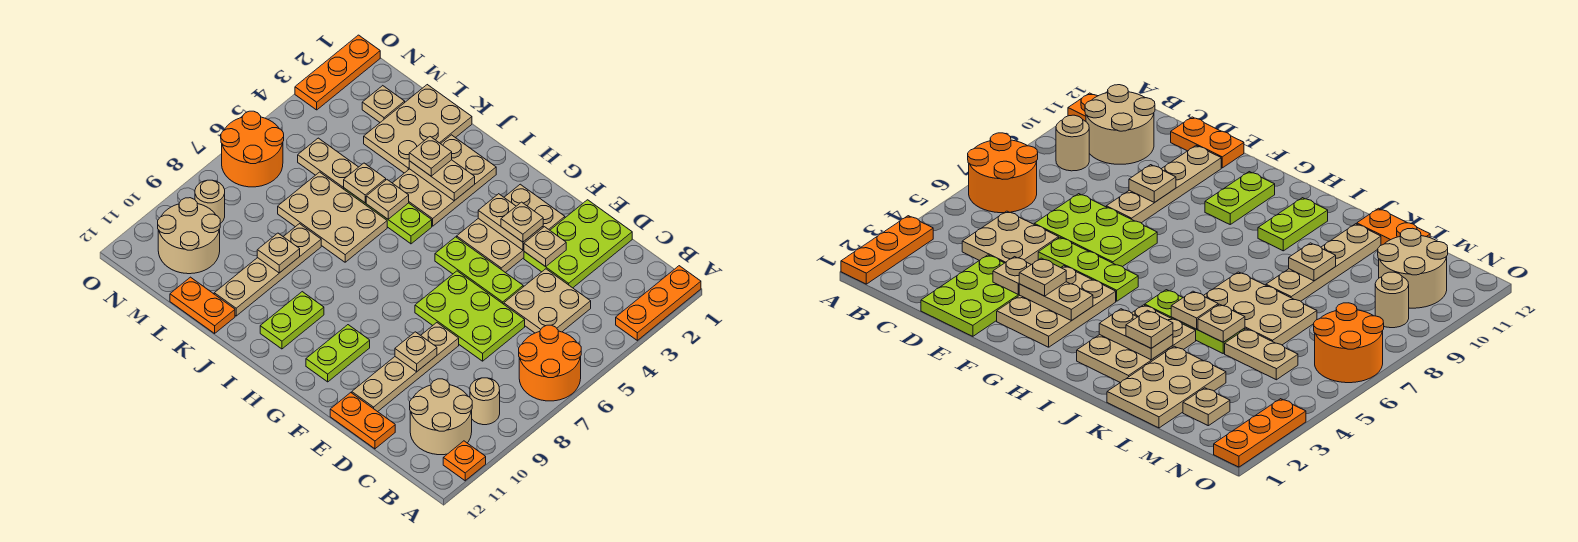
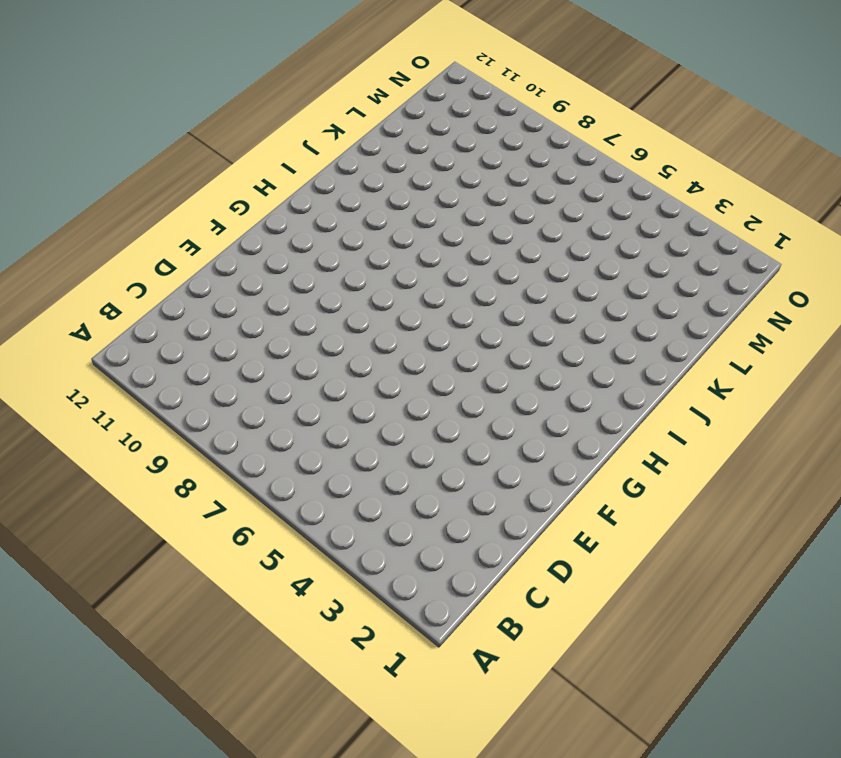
none -> orange plate A1:A3 level 1
none -> orange round brick A6:B7 level 1
none -> orange plate A11 level 1
none -> tan round brick B9 level 1

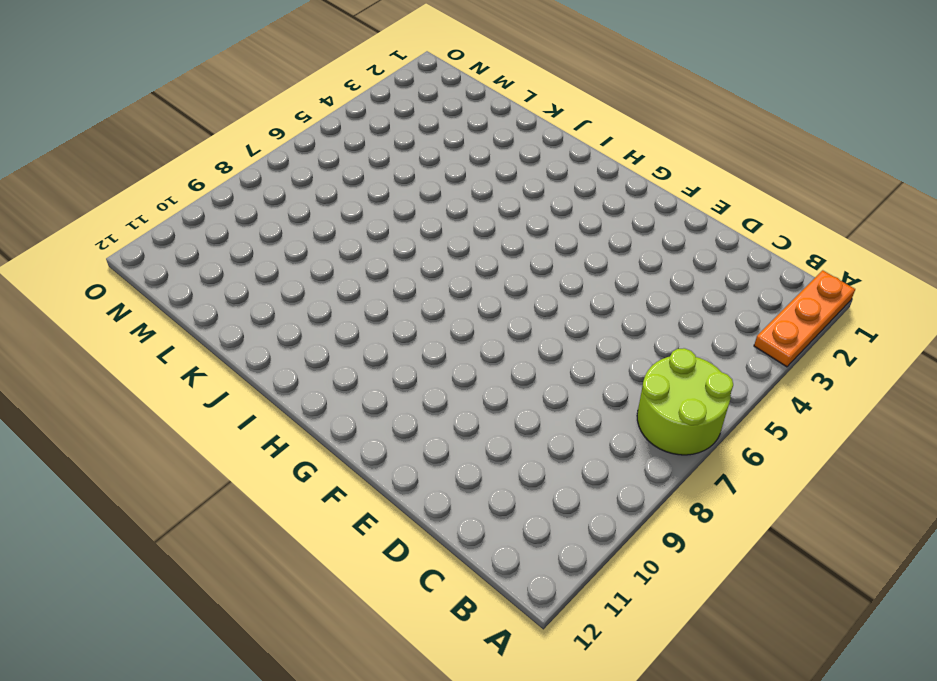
lime round brick A6:B7 level 1 -> orange round brick A6:B7 level 1
none -> orange plate A11 level 1
none -> tan round brick B9 level 1
none -> tan round brick B10:C11 level 1
none -> tan plate C4:D5 level 1

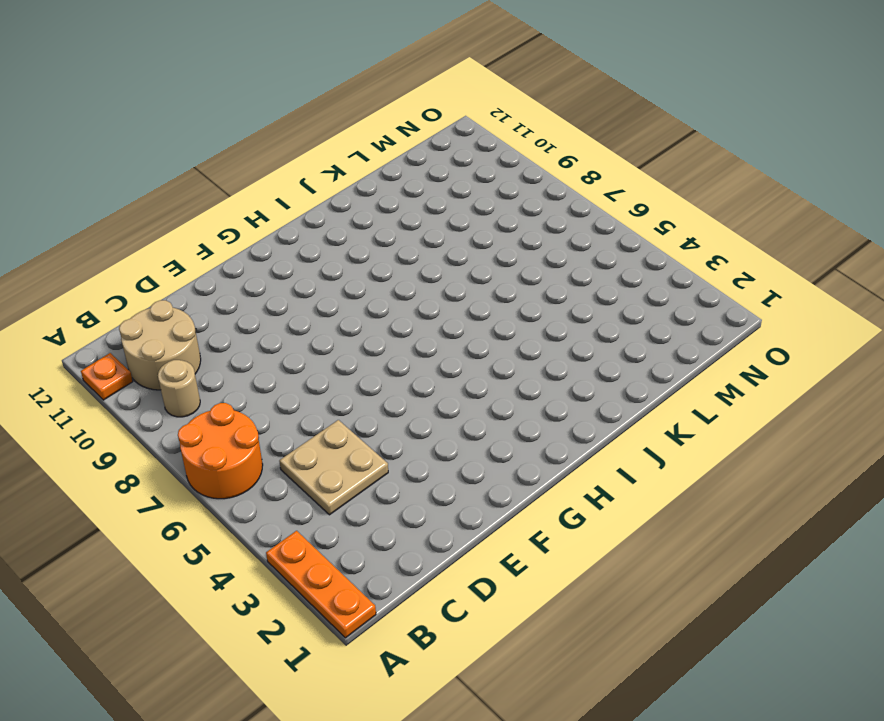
none -> lime plate D1:E3 level 1
none -> lime plate D6:F7 level 1
none -> orange plate D12:E12 level 1
none -> lime plate E5:G5 level 1

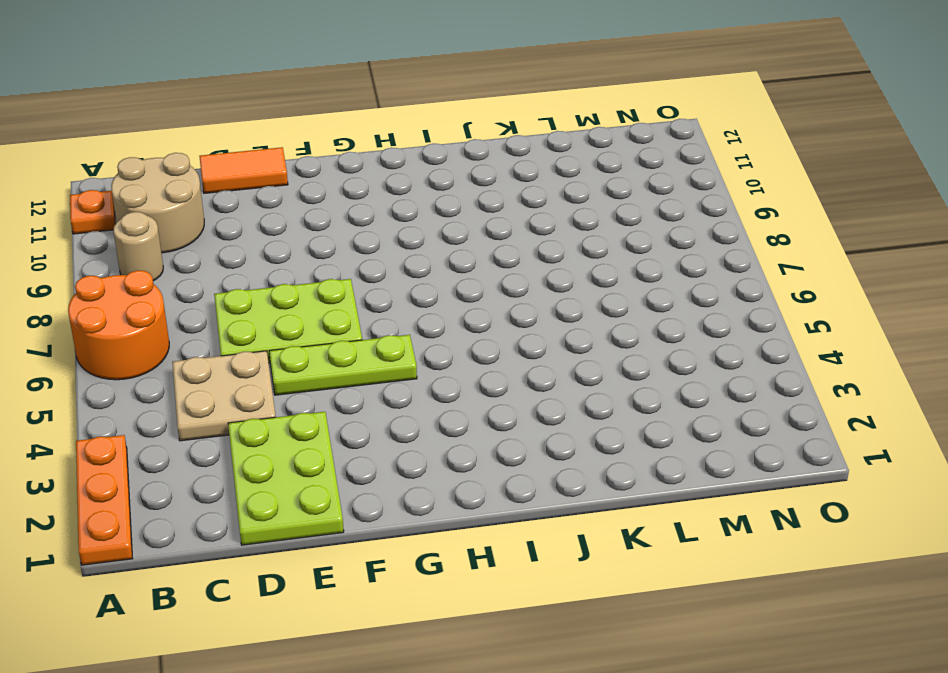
orange tile D12:E12 level 1 -> orange plate D12:E12 level 1
none -> tan plate E8:E11 level 1
none -> tan plate F2:G4 level 1
none -> lime plate G10:G11 level 1
none -> tan plate I2:J4 level 1

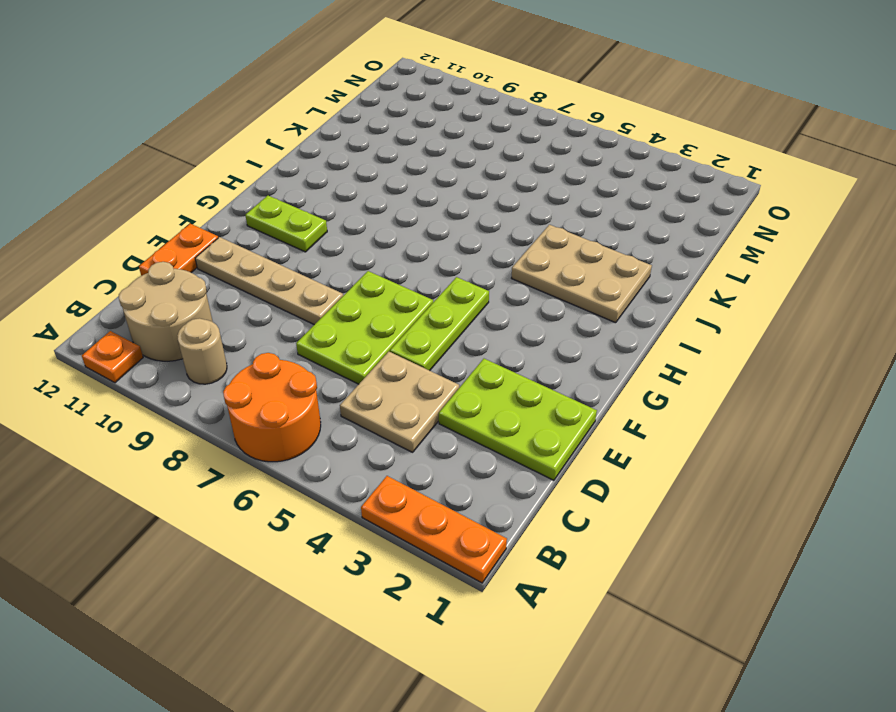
none -> tan plate F2:G4 level 1
none -> lime plate I5:K5 level 1
none -> lime plate I10:I11 level 1
none -> tan plate J6:L7 level 1

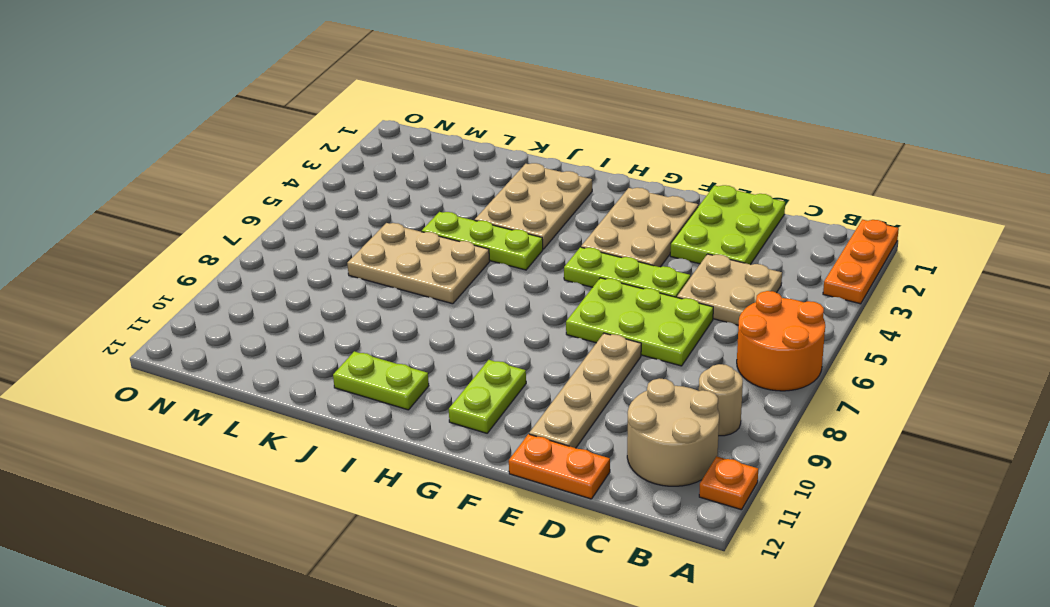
lime plate I11:J11 level 1 -> lime plate I10:I11 level 1
none -> tan plate K1:L3 level 1
none -> tan plate K8:K11 level 1
none -> orange plate K12:L12 level 1
none -> tan plate L5:M5 level 1

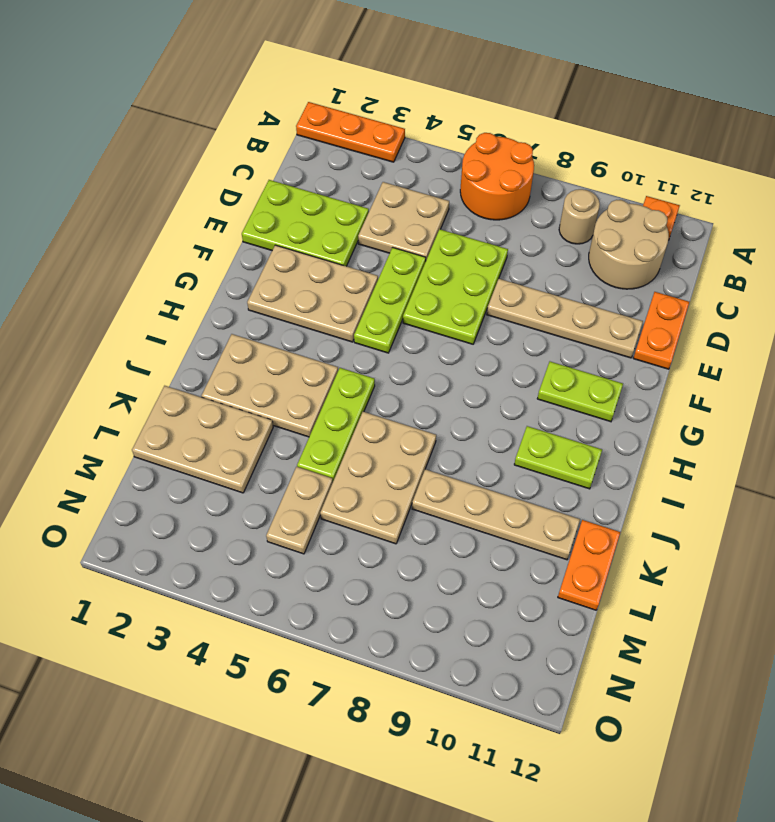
none -> tan plate M2 level 1
none -> tan round brick M10:N11 level 1
none -> orange round brick N6:O7 level 1
none -> tan round brick N9 level 1

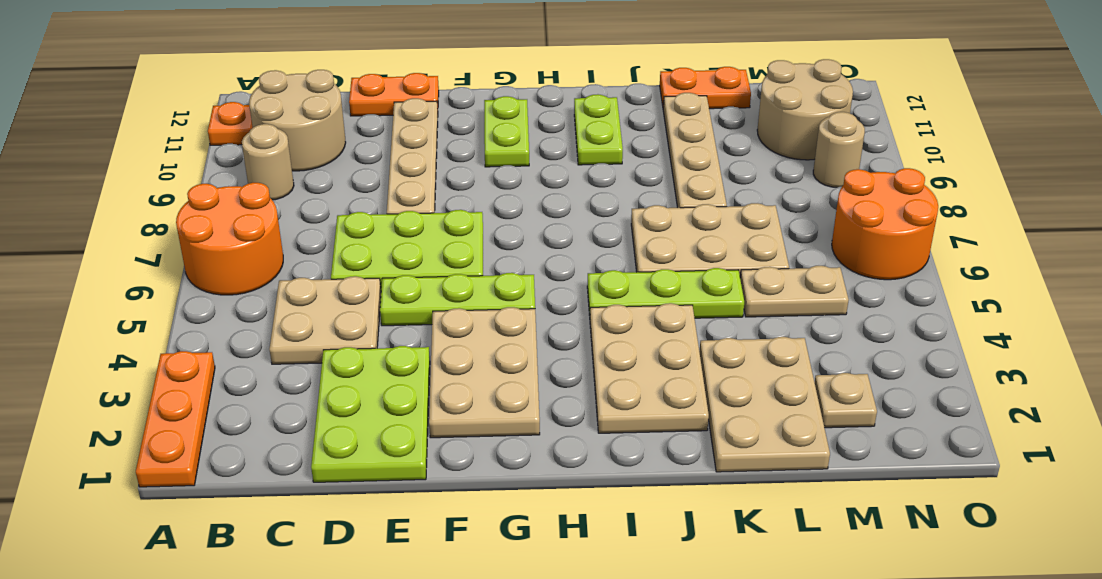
none -> orange plate O1:O3 level 1
none -> tan plate E3 level 2
none -> tan plate E9 level 2
none -> tan plate F3:G3 level 2

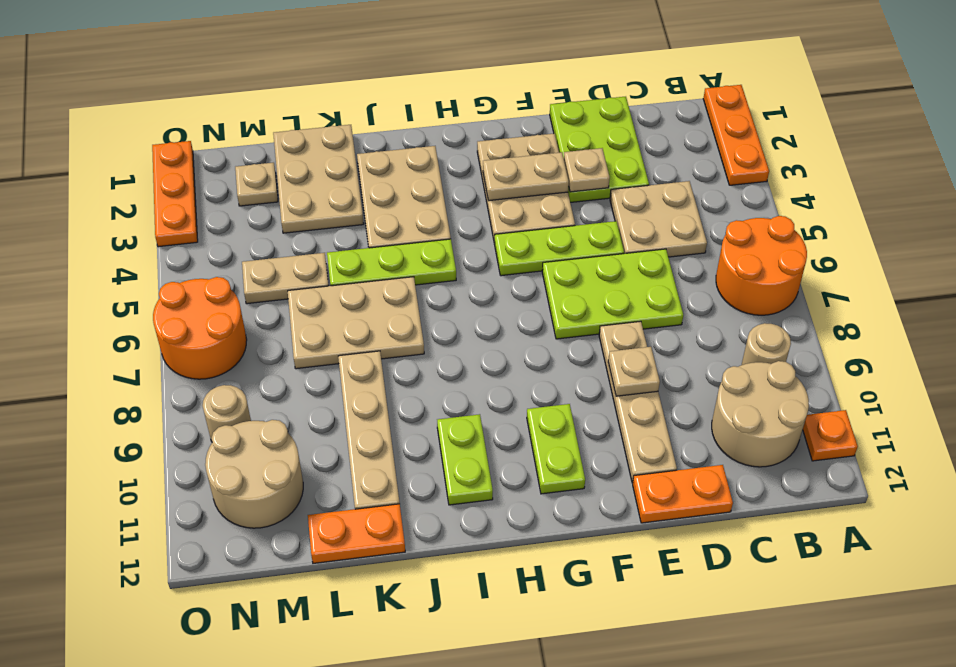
none -> tan plate I3:J3 level 2
none -> tan plate J5 level 2
none -> tan plate K5 level 2
none -> tan plate K9 level 2

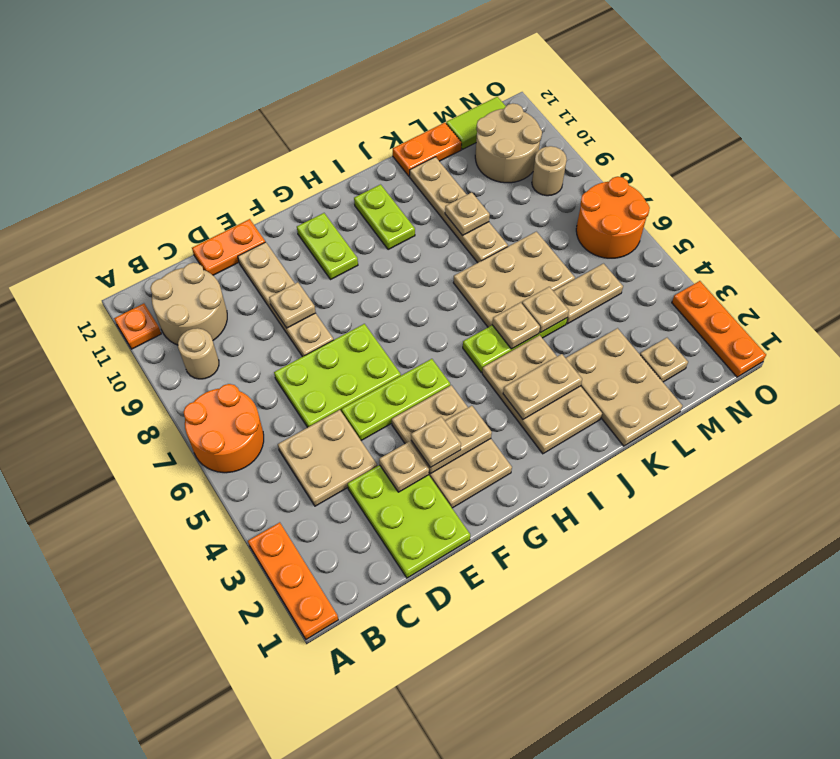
lime tile M12:N12 level 1 -> none
none -> tan plate J3 level 3

